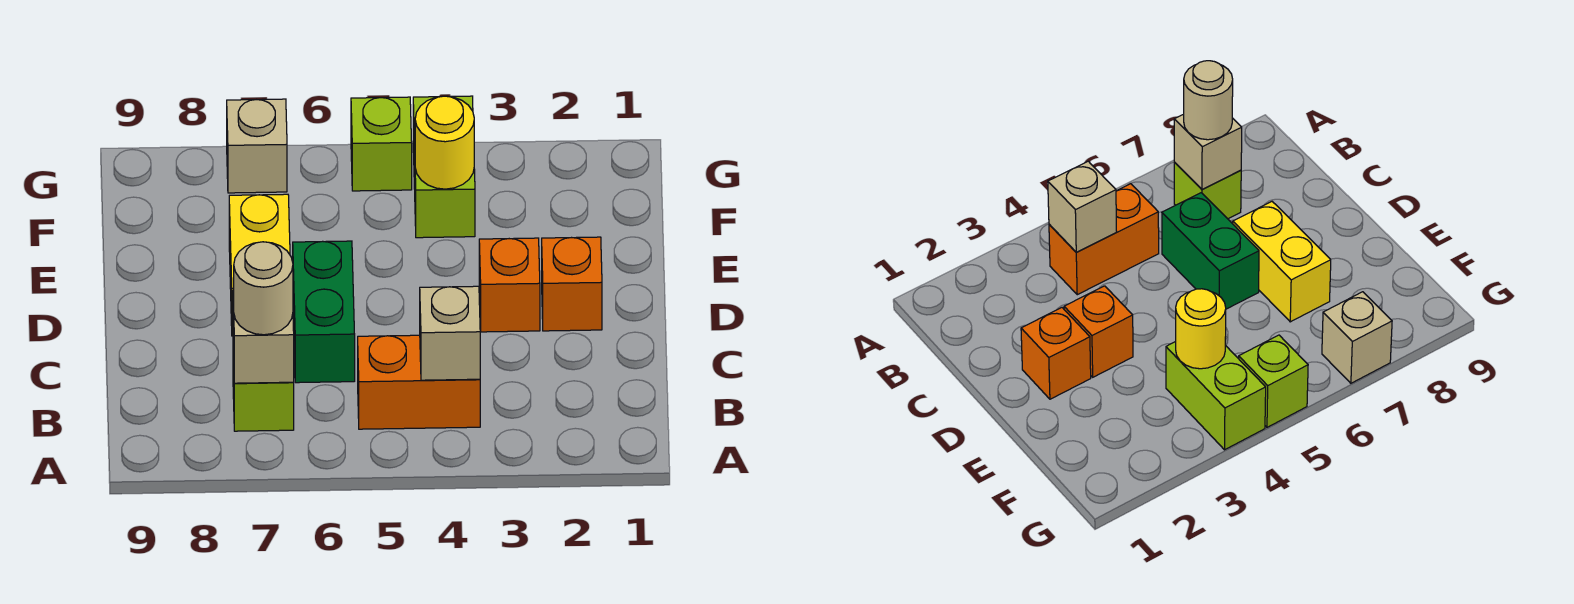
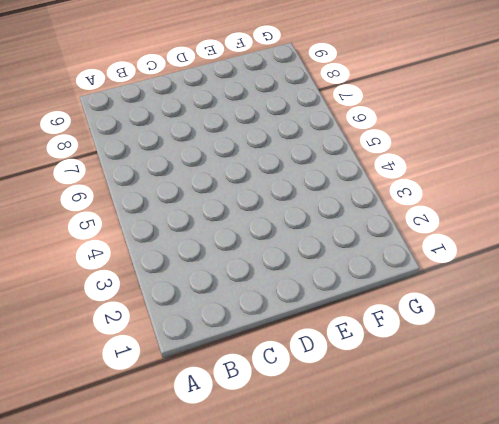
none -> orange brick B4:B5 level 1
none -> lime brick B7 level 1
none -> green brick C6:D6 level 1

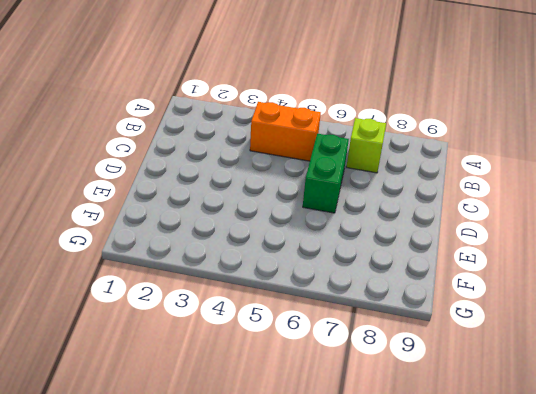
none -> orange brick D2 level 1
none -> orange brick D3 level 1
none -> yellow brick D7:E7 level 1

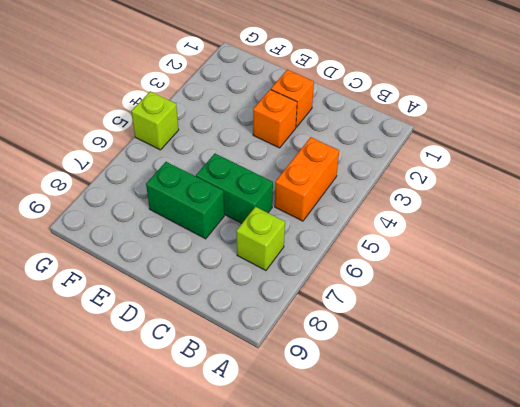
green brick D7:E7 level 1 -> yellow brick D7:E7 level 1
none -> lime brick F4:G4 level 1
none -> tan brick G7 level 1
none -> tan brick B4 level 2

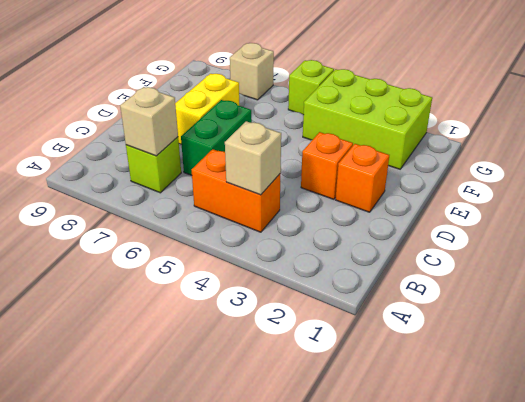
lime brick F2:G4 level 1 -> lime brick F4:G4 level 1
none -> yellow round brick F4 level 2
none -> tan round brick B7 level 3

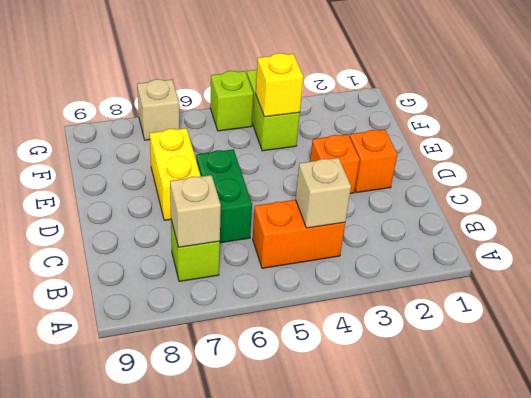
yellow brick F4 level 2 -> yellow round brick F4 level 2
none -> tan round brick B7 level 3

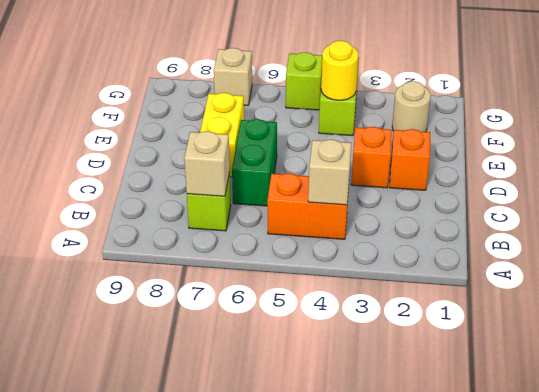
tan round brick F2 level 1 -> tan round brick B7 level 3

